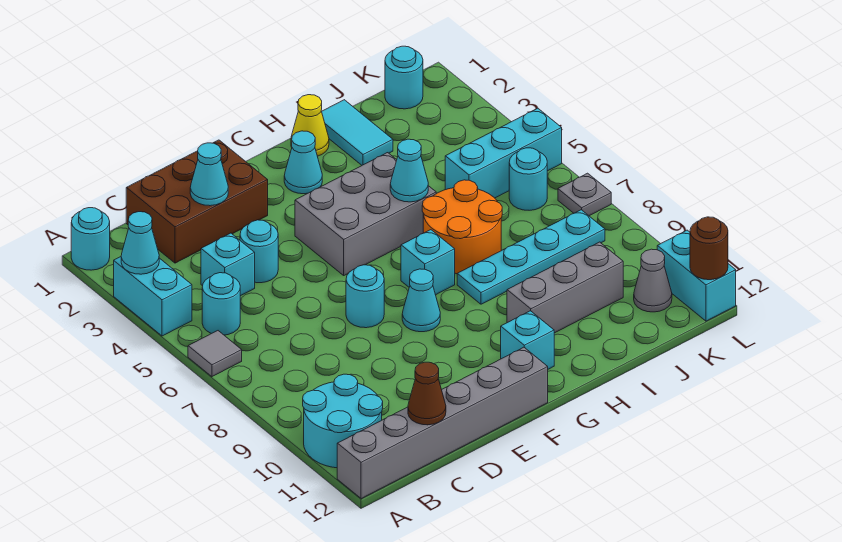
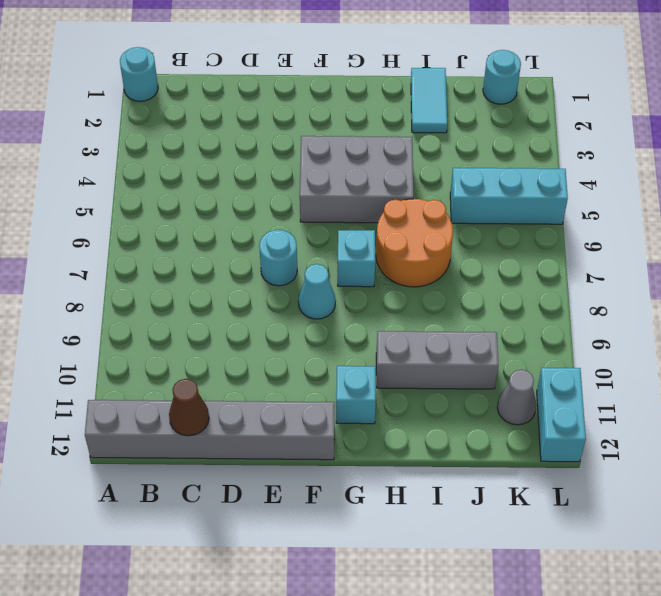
none -> cyan brick A3:A4 level 1
none -> grey tile A6 level 1
none -> cyan round brick A10:B11 level 1
none -> cyan round brick B5 level 1

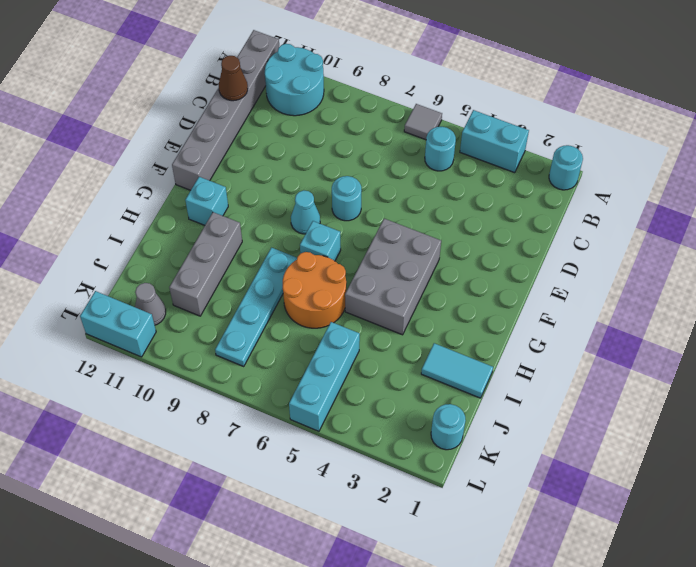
none -> brown brick C1:E2 level 1
none -> cyan brick C4 level 1
none -> cyan round brick D4 level 1
none -> cyan cone G2 level 1

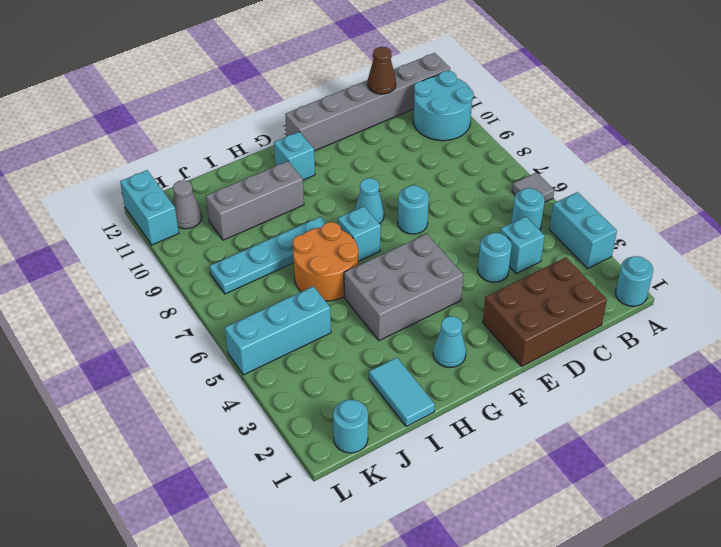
none -> yellow cone H1 level 1
none -> cyan round brick K6 level 1
none -> grey plate L7 level 1
none -> cyan cone A3 level 2

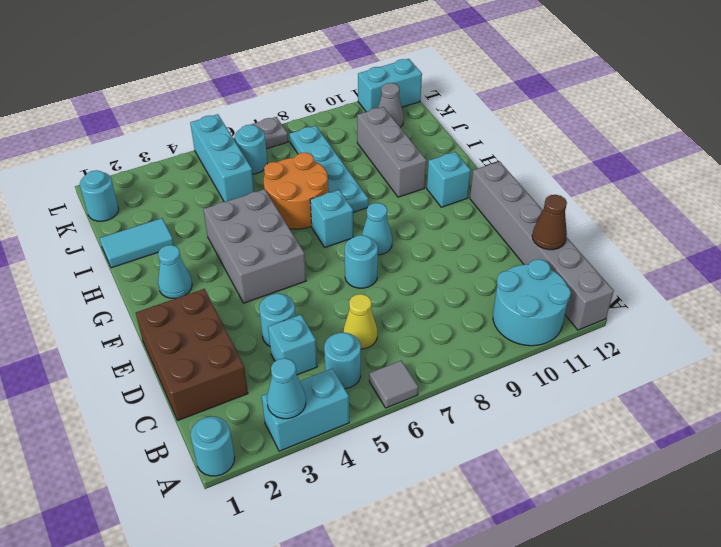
yellow cone C6 level 1 -> yellow cone H1 level 1
none -> cyan cone D2 level 2
none -> cyan cone H5 level 2
none -> brown round brick L12 level 2

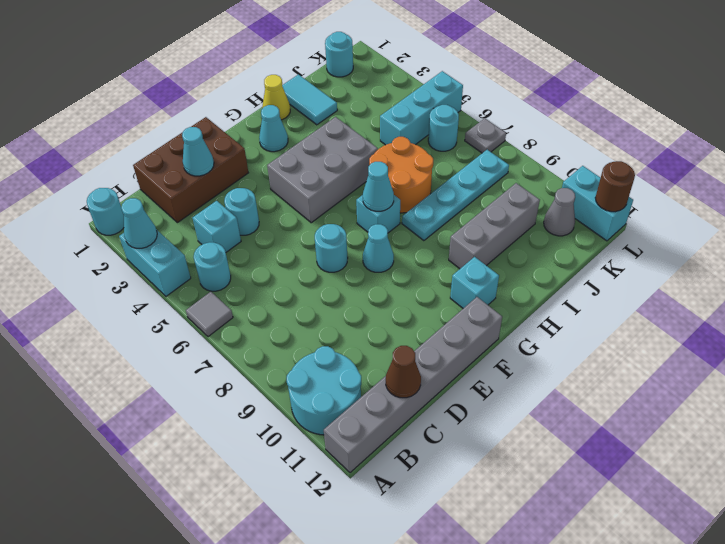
cyan cone G7 level 2 -> cyan cone H5 level 2

